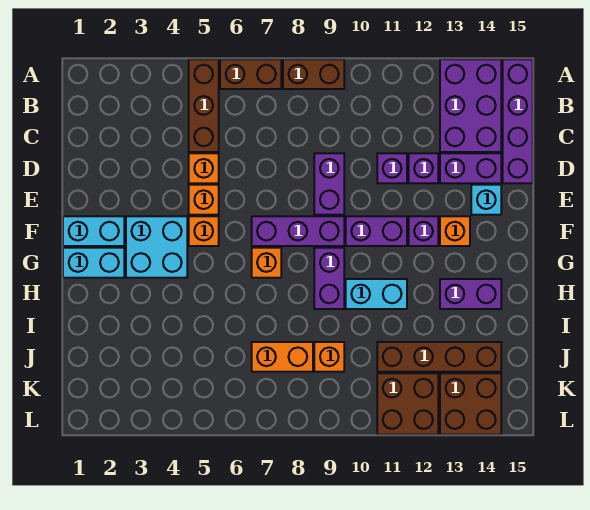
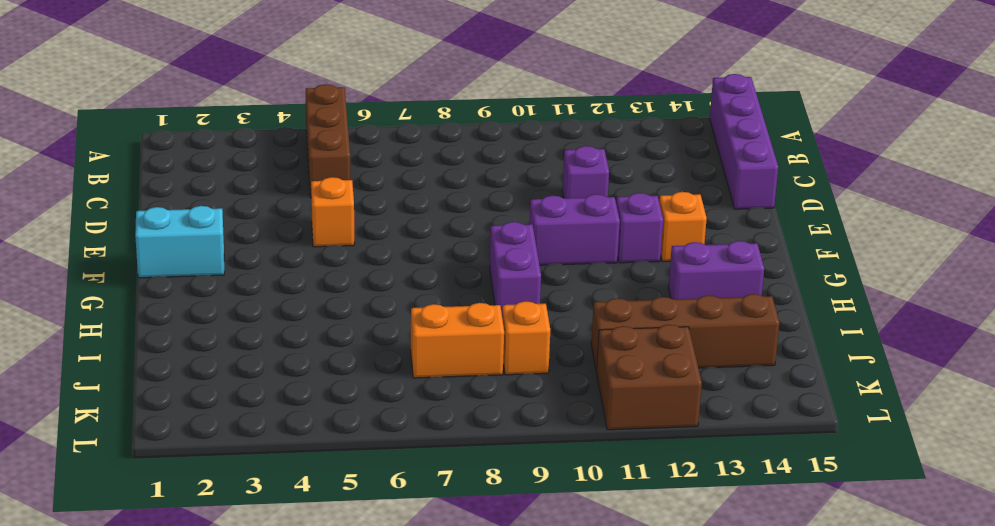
none -> brown brick A6:A7 level 1
none -> brown brick A8:A9 level 1
none -> purple brick A13:C14 level 1

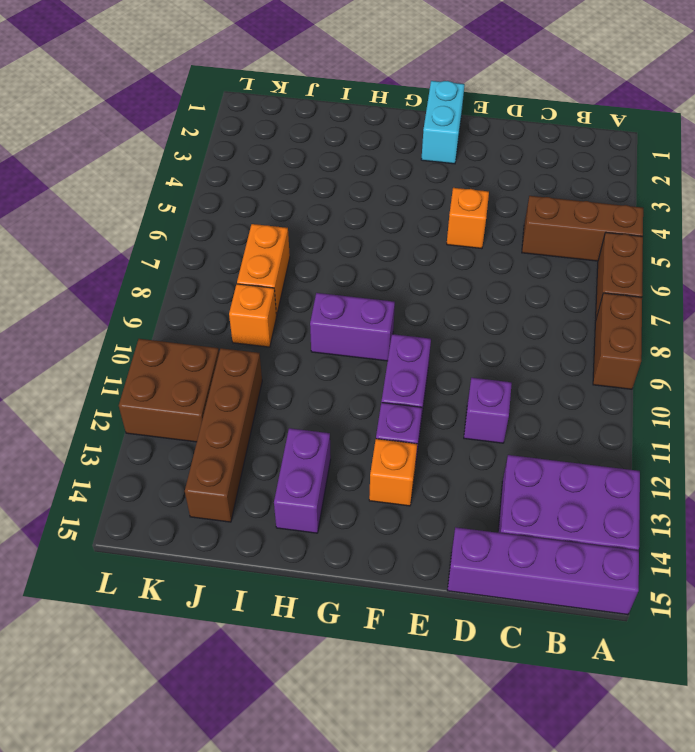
none -> orange brick D5 level 1
none -> purple brick D9:E9 level 1
none -> purple brick D12 level 1

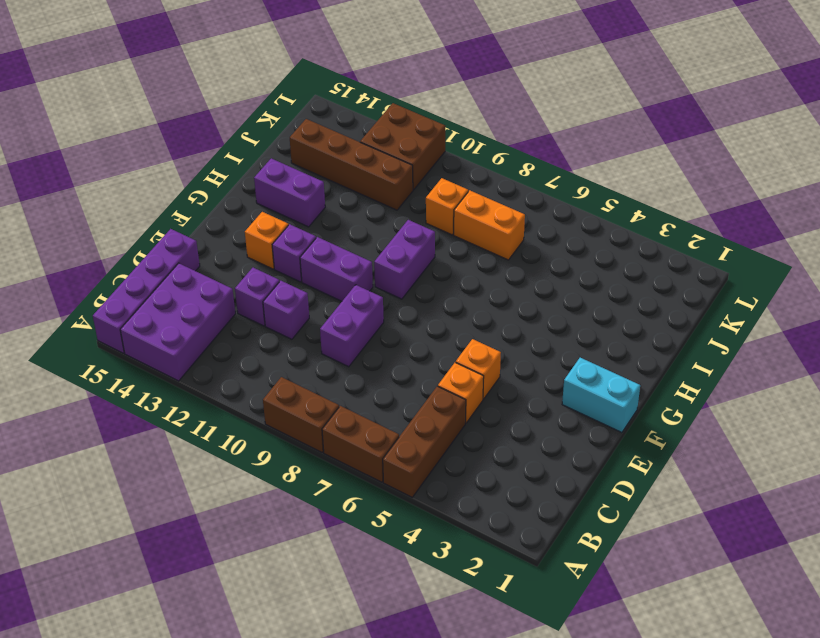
none -> purple brick D13:D14 level 1
none -> cyan brick E14 level 1
none -> cyan brick F3:G4 level 1

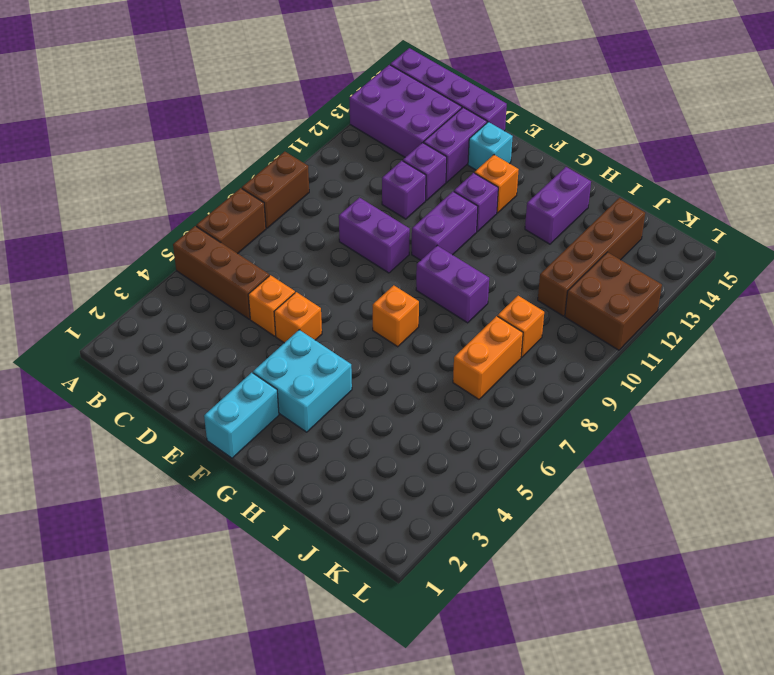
none -> orange brick F5 level 1
none -> purple brick F7:F9 level 1
none -> cyan brick G1:G2 level 1

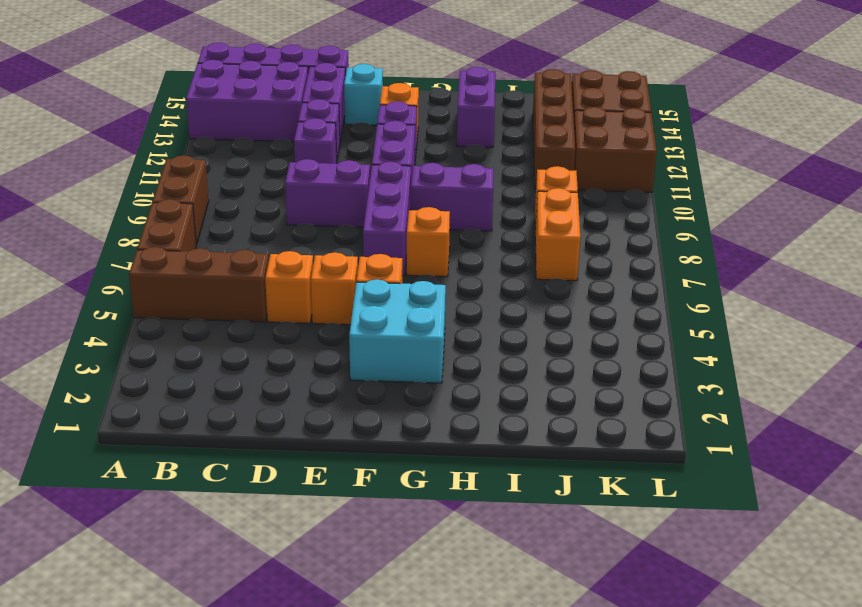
none -> cyan brick F1:F2 level 1
none -> cyan brick G1:G2 level 1
none -> cyan brick H10:H11 level 1

